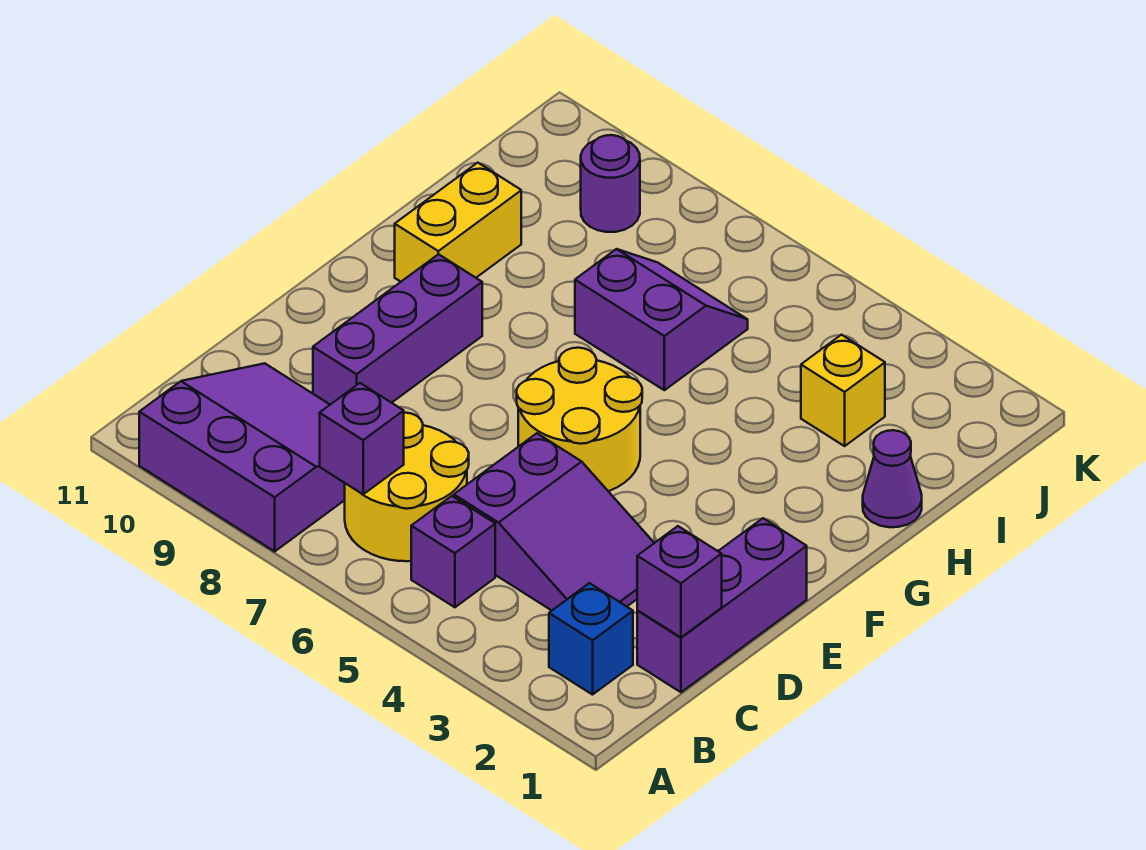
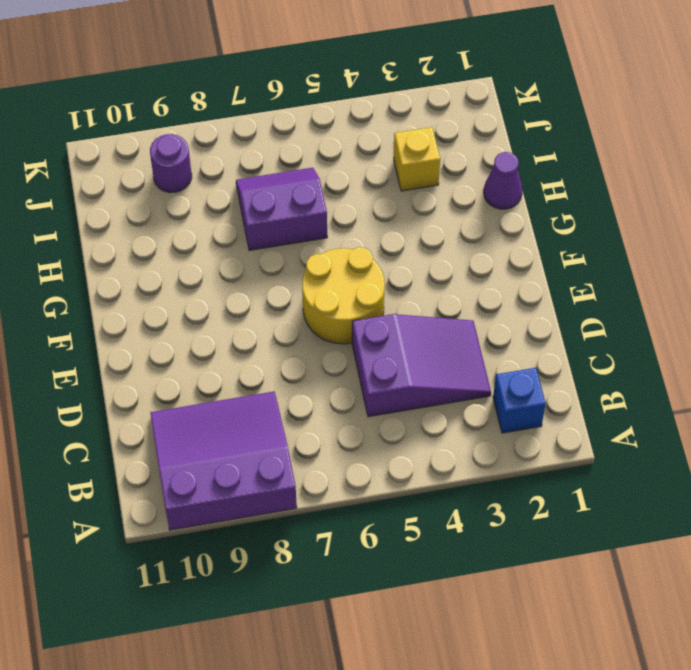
none -> purple brick B5 level 1
none -> yellow round brick B6:C7 level 1
none -> purple brick C1:E1 level 1

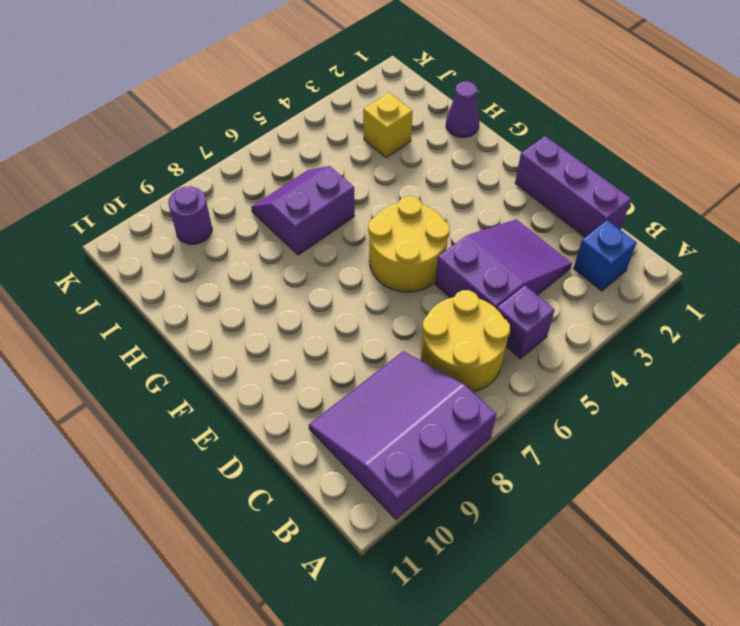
none -> purple brick D9:F9 level 1
none -> yellow brick G10:H10 level 1
none -> purple brick B7 level 2

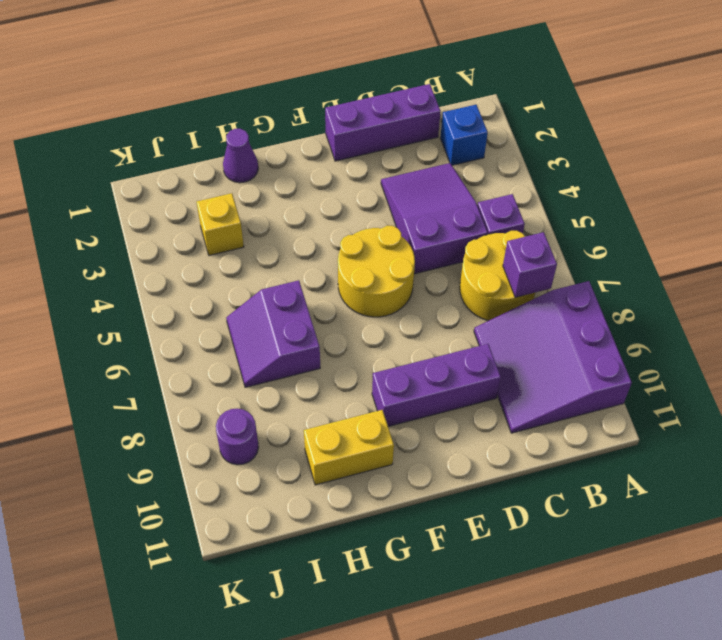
none -> purple brick C1 level 2

